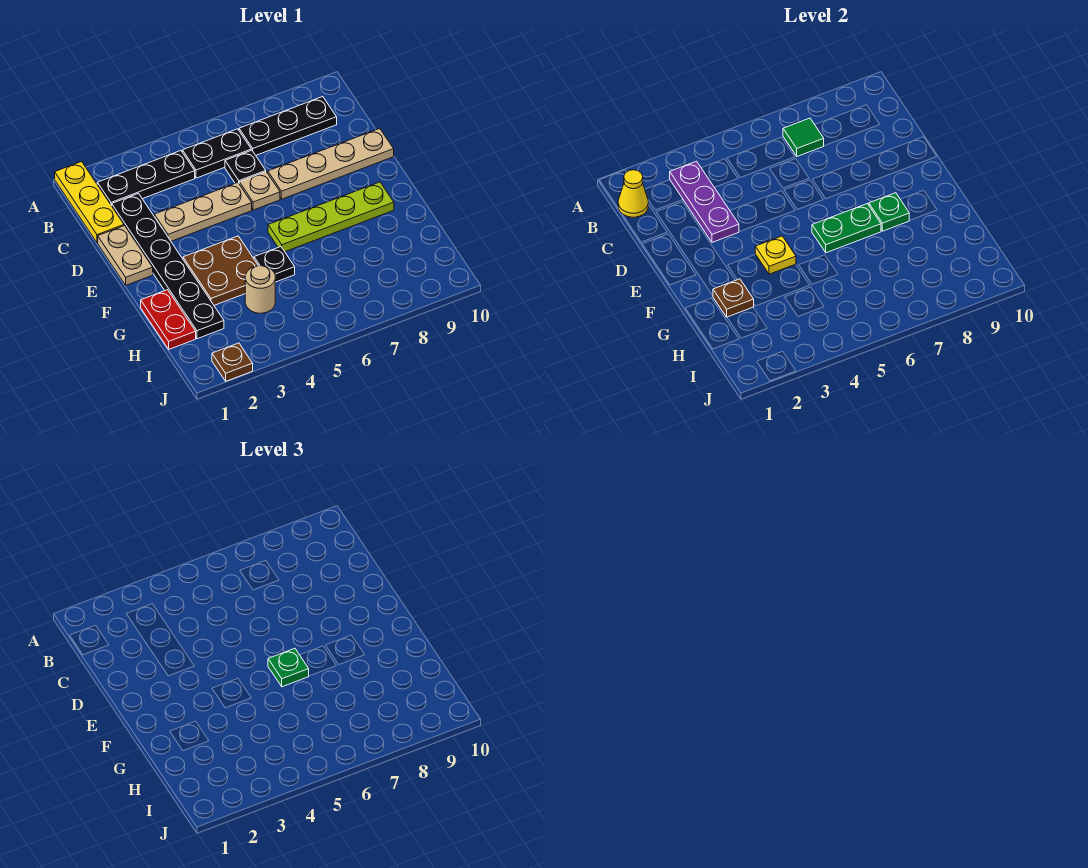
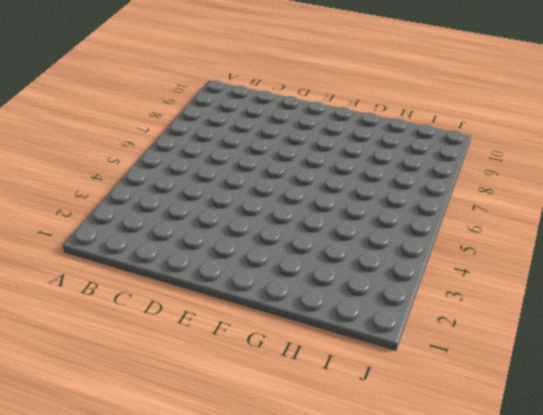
none -> yellow plate A1:C1 level 1
none -> black plate B2:B4 level 1
none -> black plate B5:B6 level 1

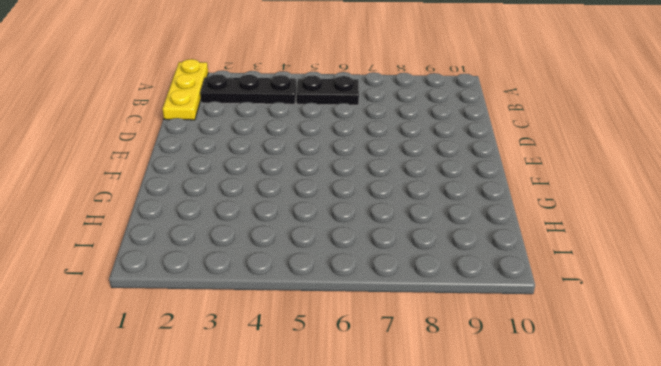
none -> black plate B7:B9 level 1
none -> black plate C2:H2 level 1
none -> black plate C6 level 1

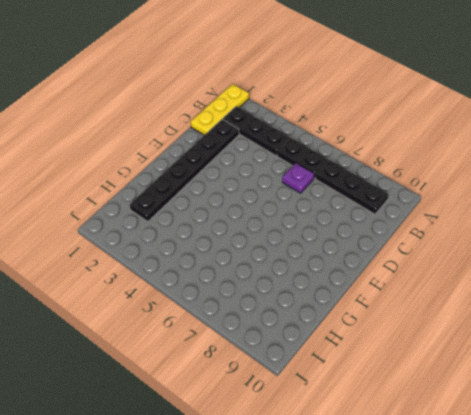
purple plate C6 level 1 -> black plate C6 level 1
none -> tan plate D1:E1 level 1
none -> tan plate D3:D5 level 1
none -> tan plate D6 level 1

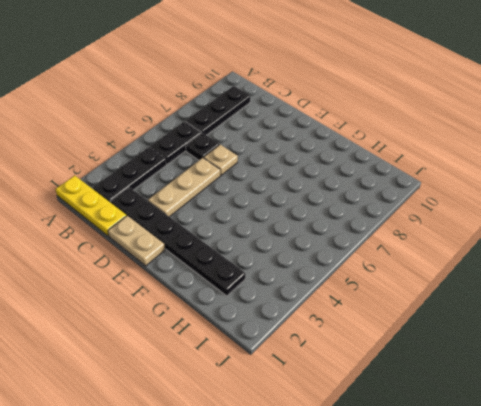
none -> tan plate D7:D10 level 1
none -> brown plate F3:G4 level 1
none -> lime plate F6:F9 level 1

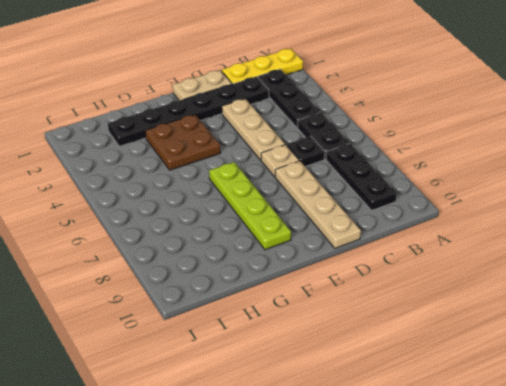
none -> red plate G1:H1 level 1
none -> black plate G5 level 1
none -> tan round brick H4 level 1

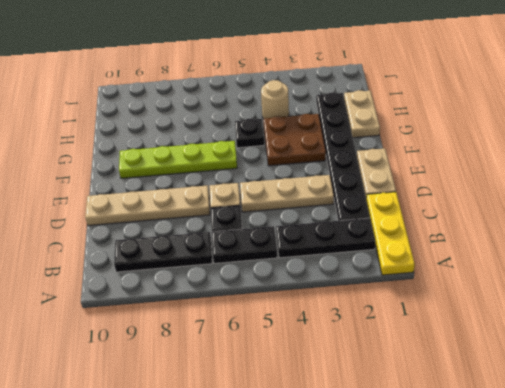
tan plate G1:H1 level 1 -> red plate G1:H1 level 1
none -> brown plate J2 level 1
none -> yellow cone B1 level 2
none -> purple plate B3:D3 level 2

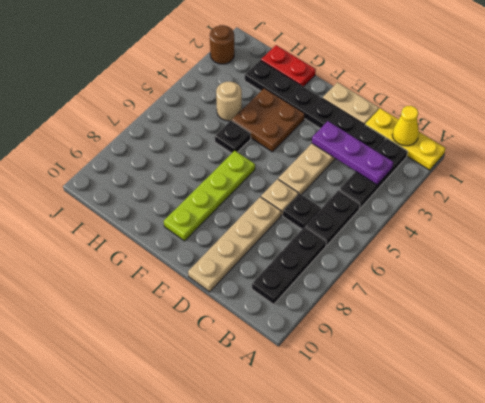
brown round brick J2 level 1 -> brown plate J2 level 1
none -> green tile B7 level 2
none -> yellow plate F4 level 2
none -> green plate F6:F7 level 2

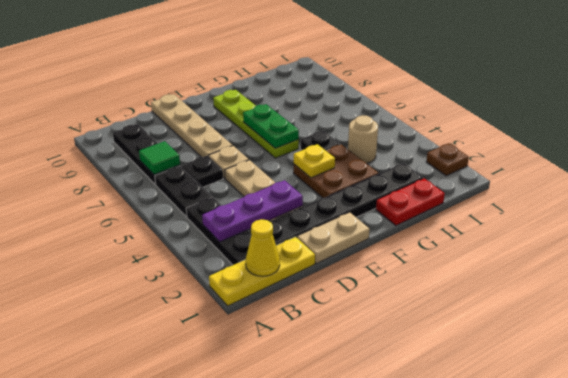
none -> green plate F8 level 2
none -> brown plate G2 level 2
none -> green plate F6 level 3

